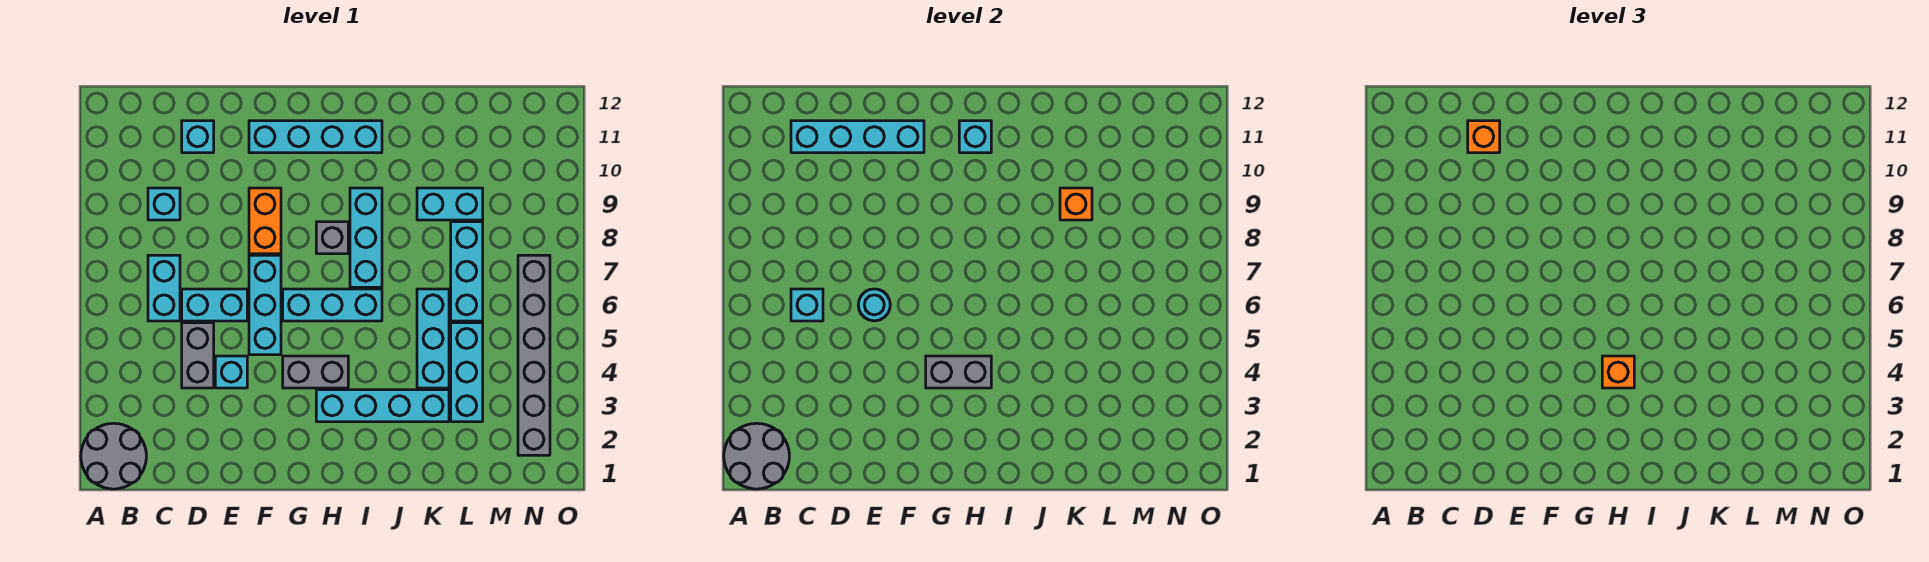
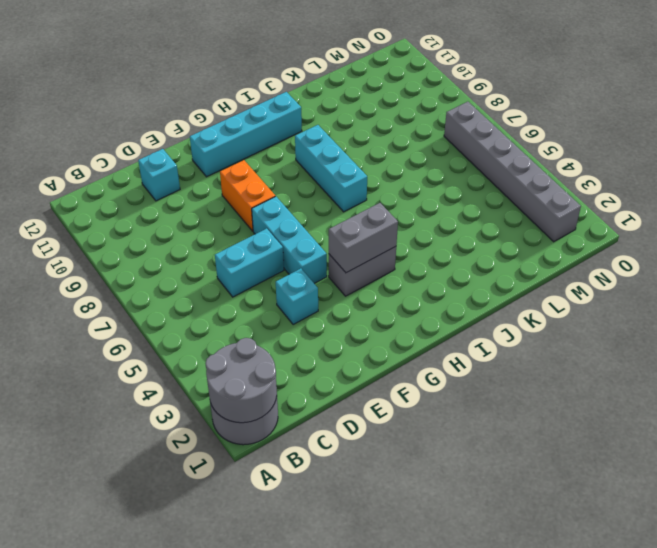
none -> cyan brick C6:C7 level 1
none -> cyan brick C9 level 1
none -> grey brick D4:D5 level 1

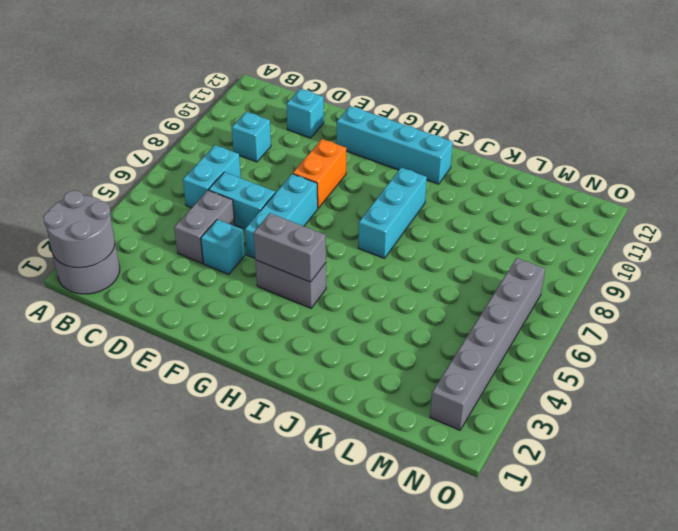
none -> cyan brick G6:I6 level 1
none -> cyan brick H3:K3 level 1
none -> grey brick H8 level 1

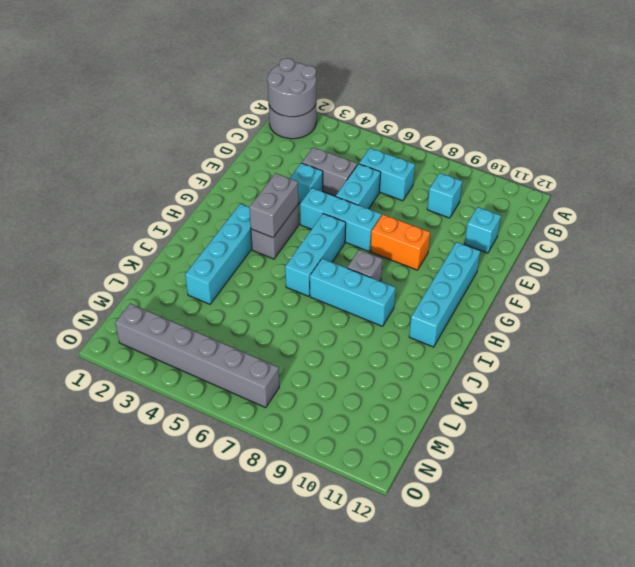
none -> cyan brick K4:K6 level 1
none -> cyan brick K9:L9 level 1
none -> cyan brick L3:L5 level 1

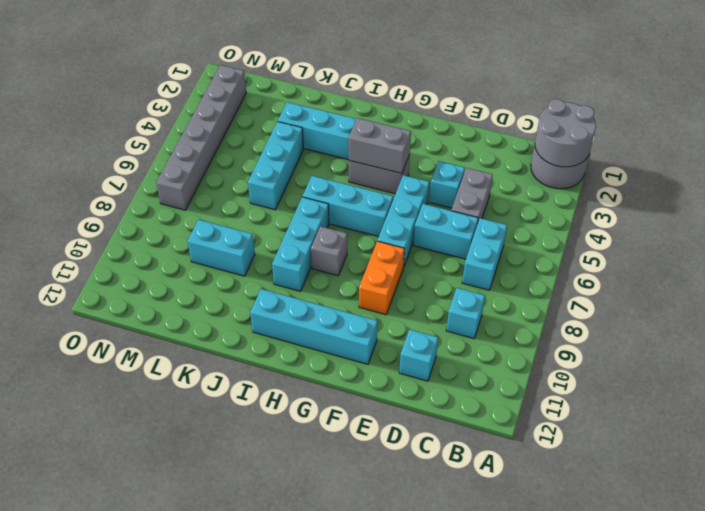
none -> cyan brick L3:L5 level 1
none -> cyan brick L6:L8 level 1
none -> cyan brick C6 level 2

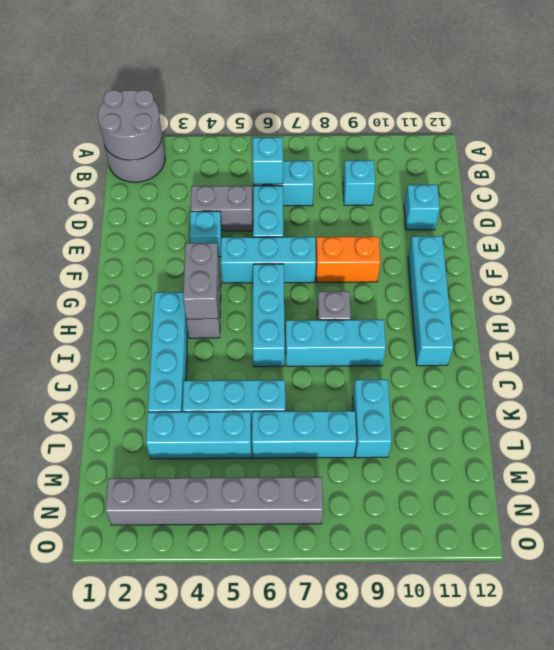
none -> cyan brick C11:F11 level 2
none -> cyan round brick E6 level 2
none -> cyan brick H11 level 2

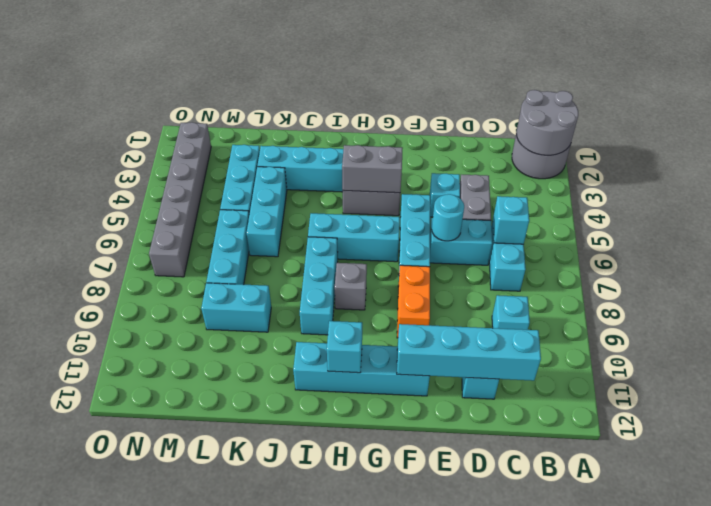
none -> orange brick K9 level 2
none -> orange brick D11 level 3
none -> orange brick H4 level 3

